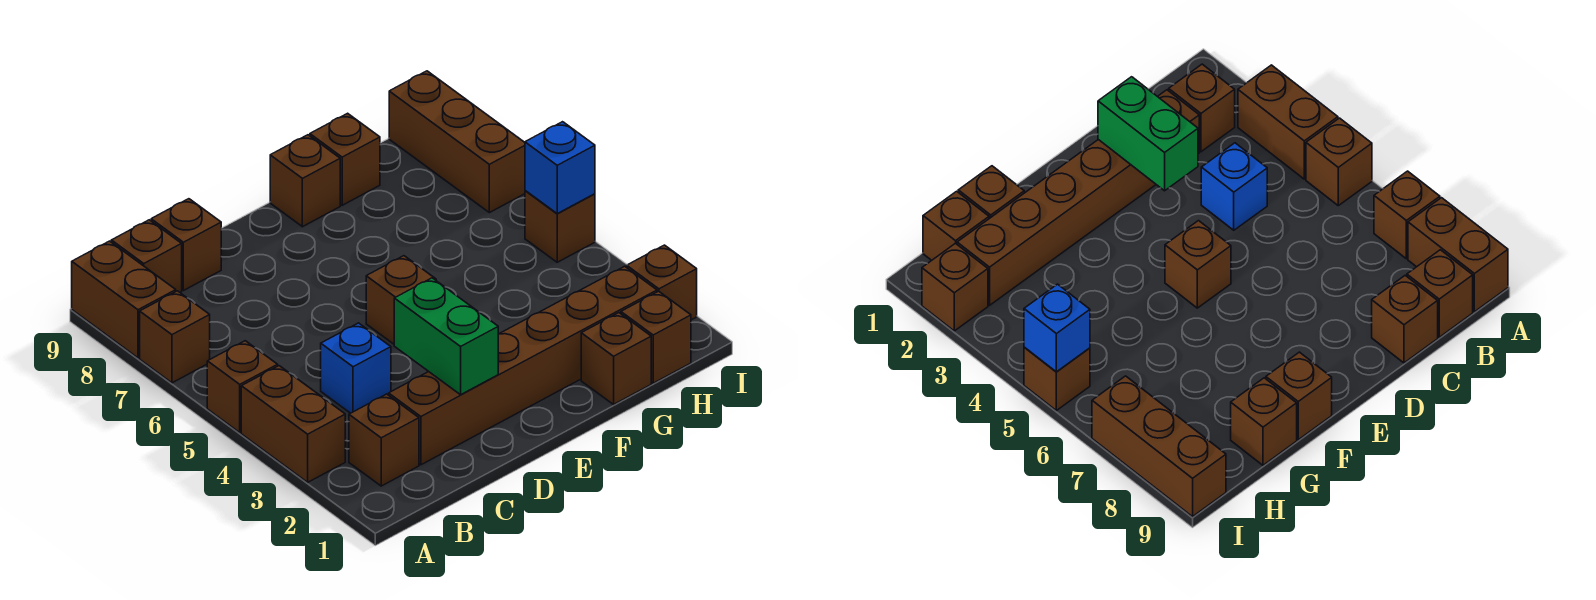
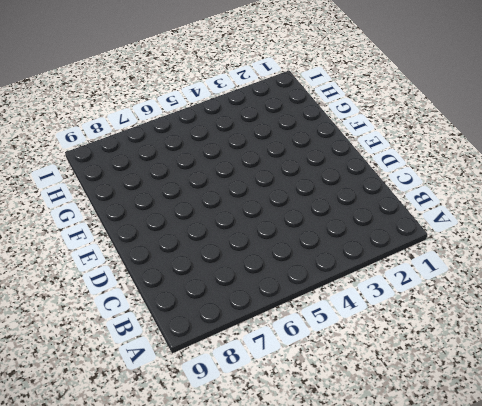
none -> brown brick A3:A4 level 1
none -> brown brick A5 level 1
none -> brown brick A7 level 1

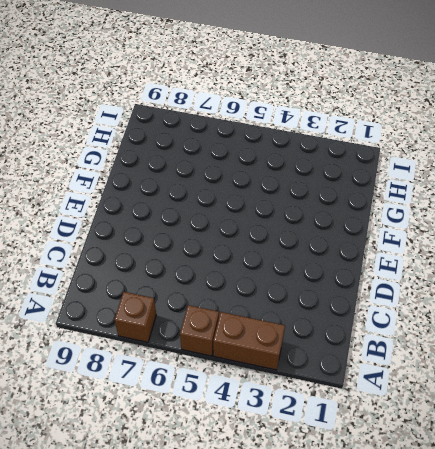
none -> brown brick A8:A9 level 1
none -> brown brick B2 level 1
none -> brown brick B9 level 1

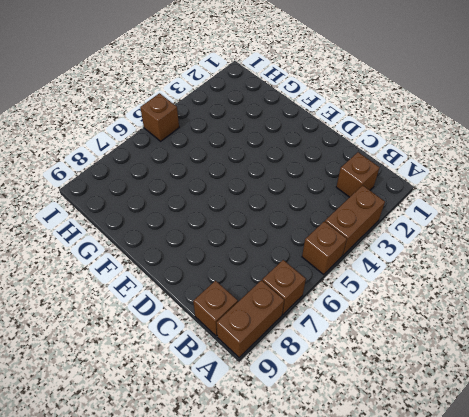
none -> brown brick C2:H2 level 1
none -> blue brick C4 level 1
none -> brown brick C9 level 1

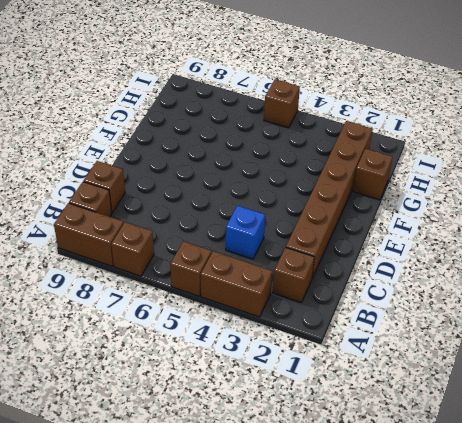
none -> brown brick E5 level 1
none -> brown brick F9 level 1
none -> brown brick G9 level 1

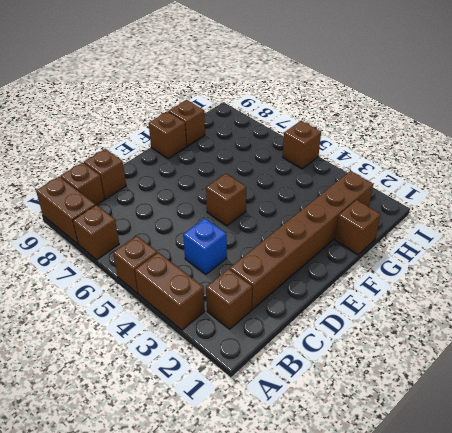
none -> brown brick H1 level 1
none -> brown brick I2 level 1
none -> brown brick I7:I9 level 1

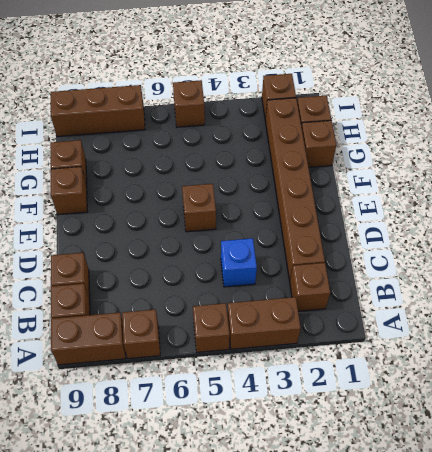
none -> green brick D2:D3 level 2
none -> blue brick I5 level 2

